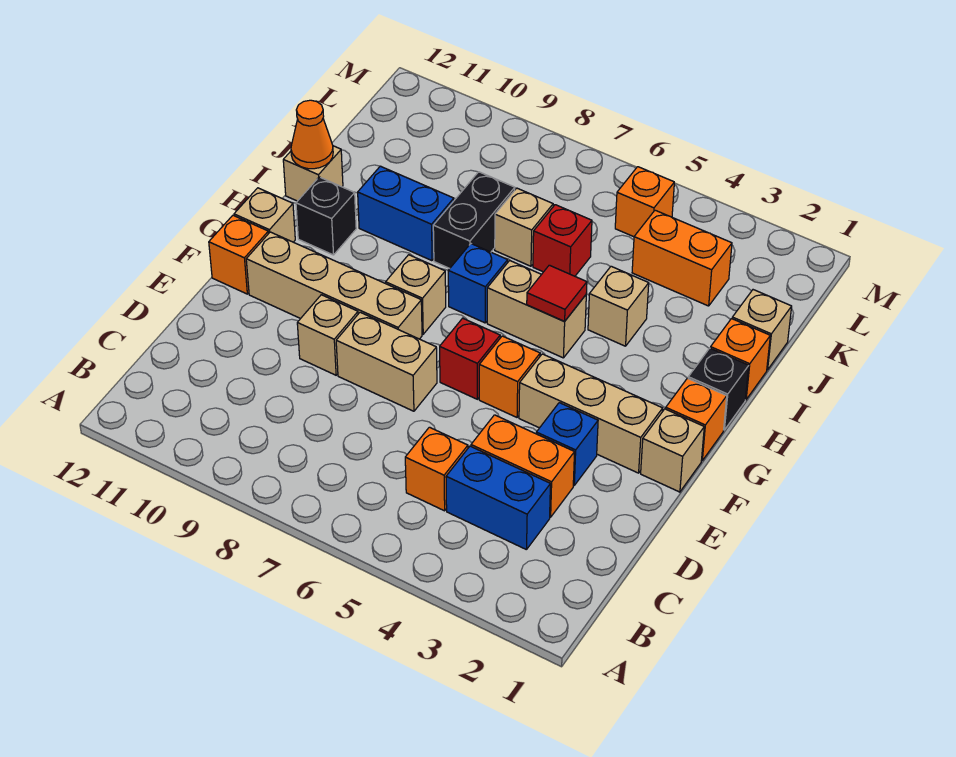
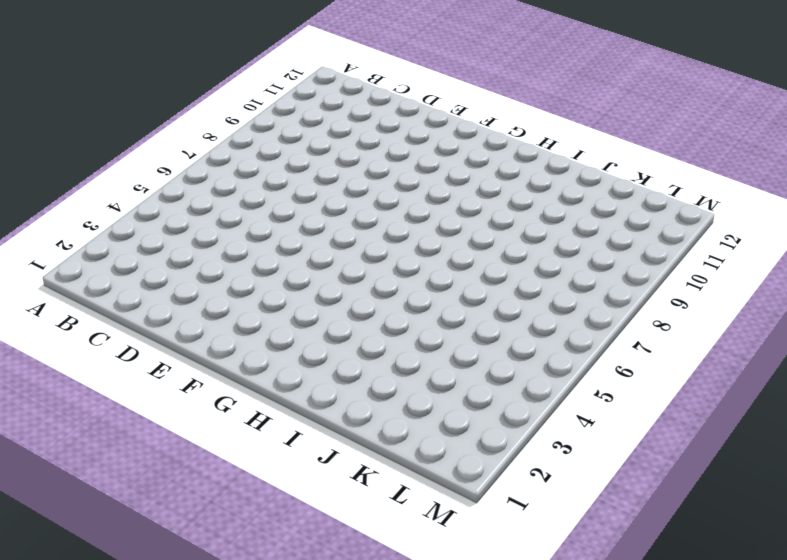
none -> blue brick C3:C4 level 1
none -> orange brick C5 level 1
none -> orange brick D3:D4 level 1
none -> blue brick E3 level 1

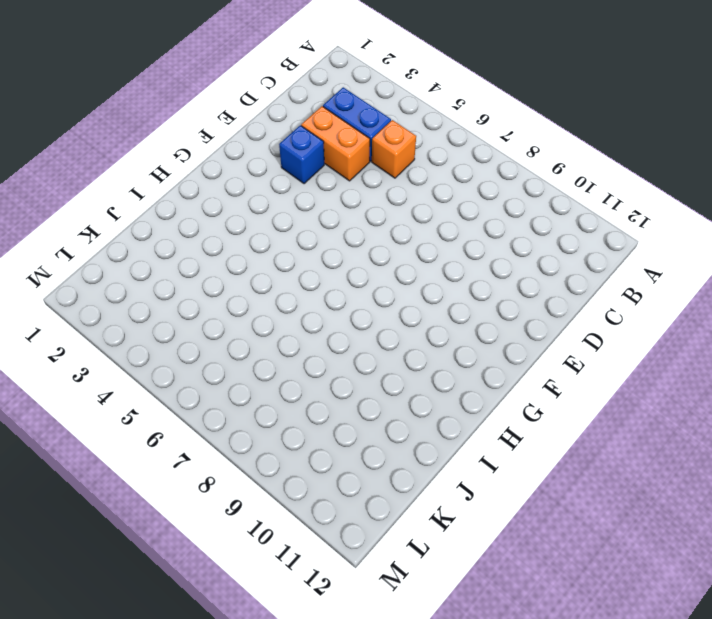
none -> tan brick E7:E8 level 1
none -> tan brick E9 level 1
none -> tan brick F1 level 1
none -> tan brick F2:F4 level 1

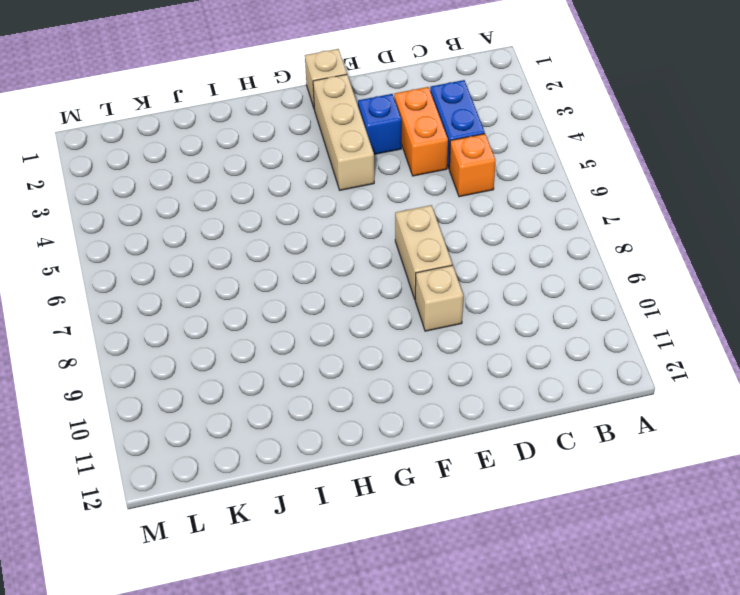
none -> orange brick F5 level 1
none -> red brick F6 level 1
none -> tan brick F8:F11 level 1
none -> orange brick F12 level 1

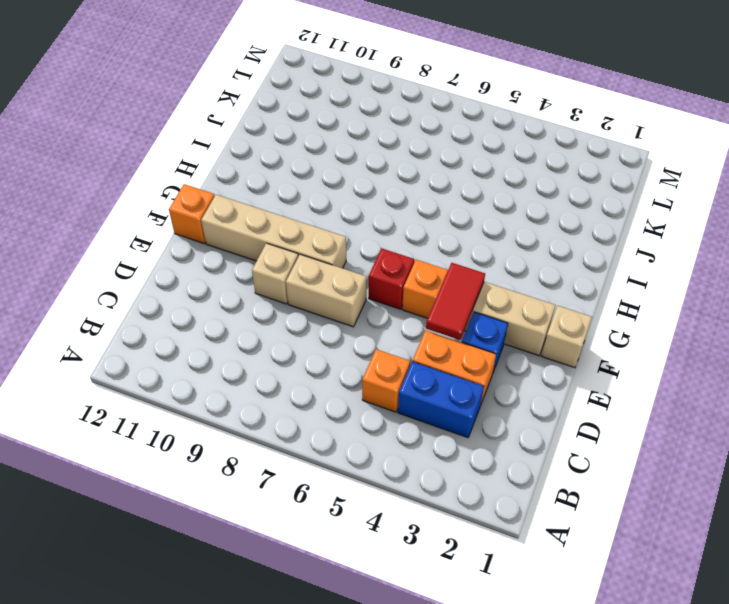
red tile E4:F4 level 2 -> none
none -> orange brick G1 level 1
none -> tan brick G8 level 1
none -> tan brick G12 level 1
none -> black brick H1 level 1

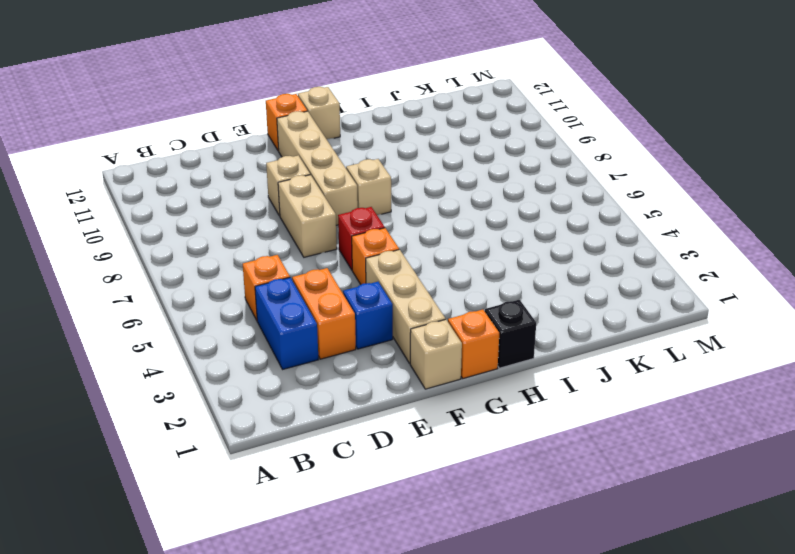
none -> tan brick H5:H6 level 1
none -> blue brick H7 level 1
none -> black brick H11 level 1
none -> orange brick I1 level 1

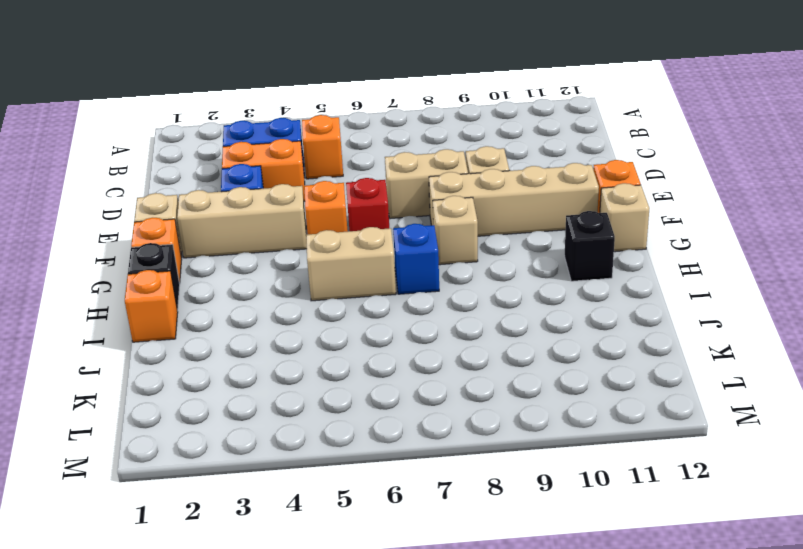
none -> tan brick I4 level 1
none -> black brick I8:J8 level 1
none -> blue brick I9:I10 level 1
none -> tan brick I12 level 1

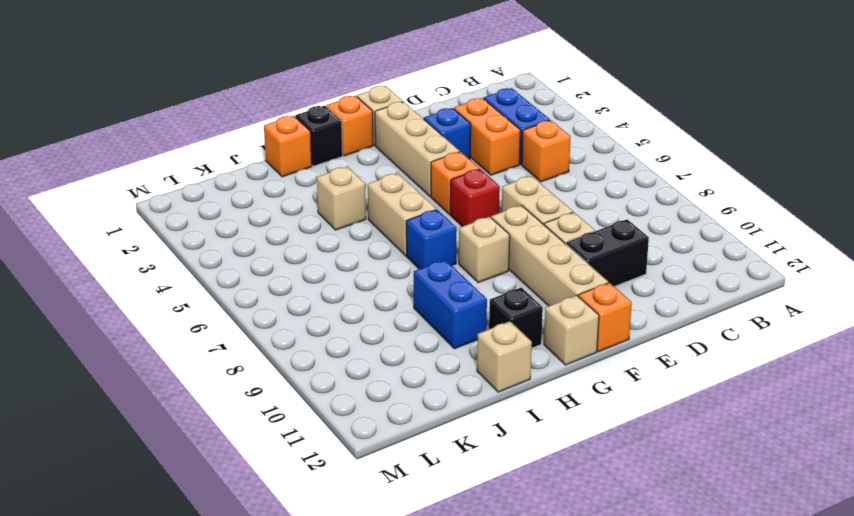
black brick D10:E10 level 1 -> black brick I8:J8 level 1
none -> tan brick J1 level 1
none -> red brick J6 level 1
none -> tan brick J7 level 1
none -> orange brick K3:K4 level 1

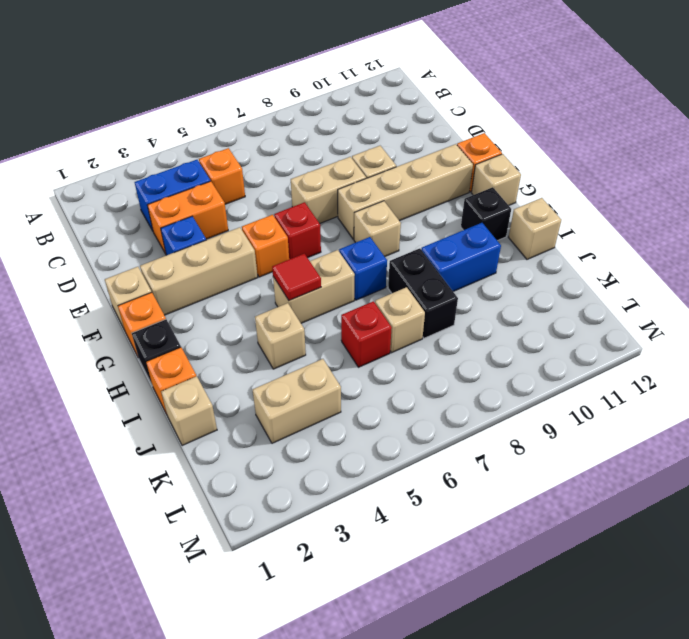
tan brick K3:K4 level 1 -> orange brick K3:K4 level 1
none -> orange brick L5 level 1
none -> orange cone I12 level 2

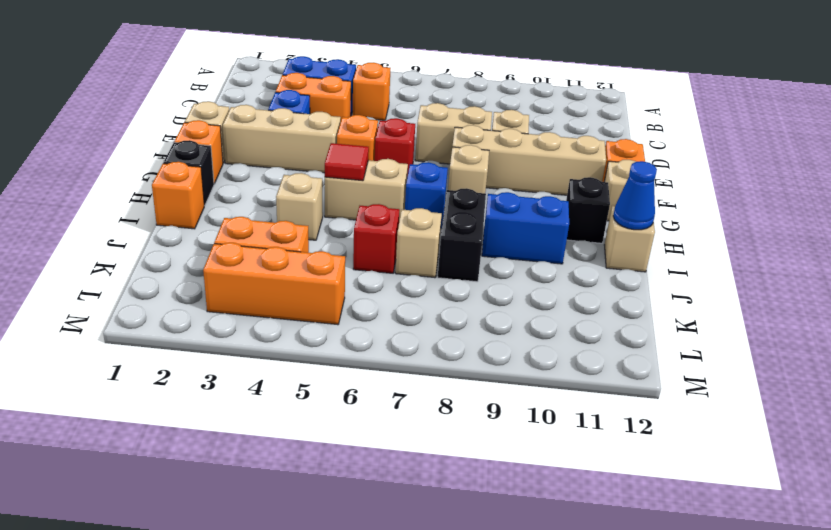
blue cone I12 level 2 -> orange cone I12 level 2
orange brick L3:L5 level 1 -> orange brick L5 level 1
none -> tan brick J1 level 1

